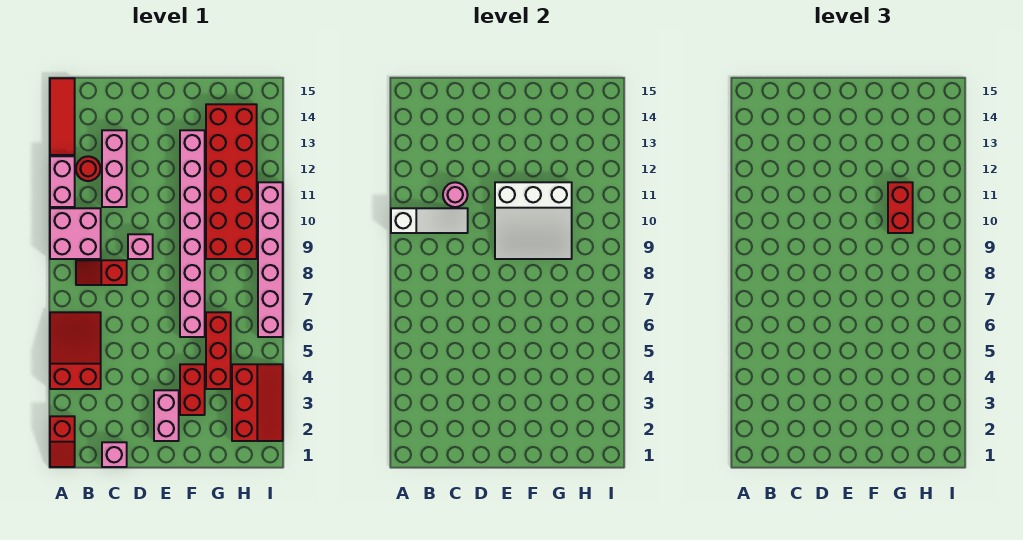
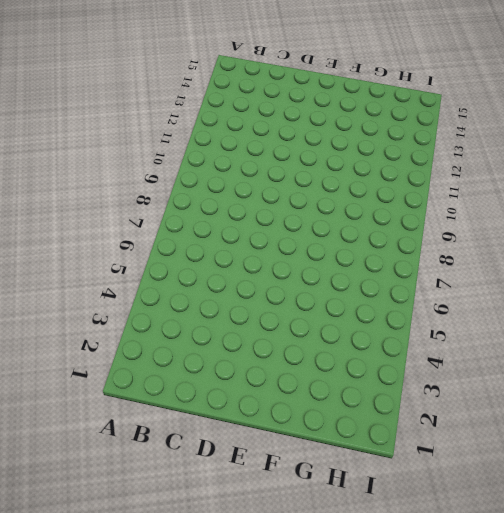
none -> red slope A1:A2 level 1 top 2
none -> red slope A4:B6 level 1 top 4
none -> pink brick A9:B10 level 1

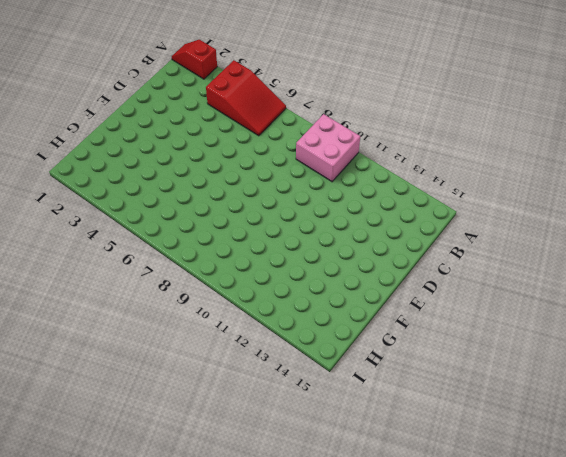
none -> pink brick A11:A12 level 1
none -> red tile A13:A15 level 1
none -> red slope B8:C8 level 1 top C

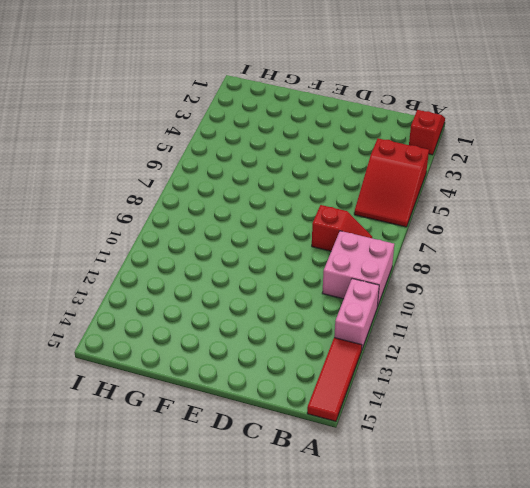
none -> red round brick B12 level 1
none -> pink brick C1 level 1
none -> pink brick C11:C13 level 1

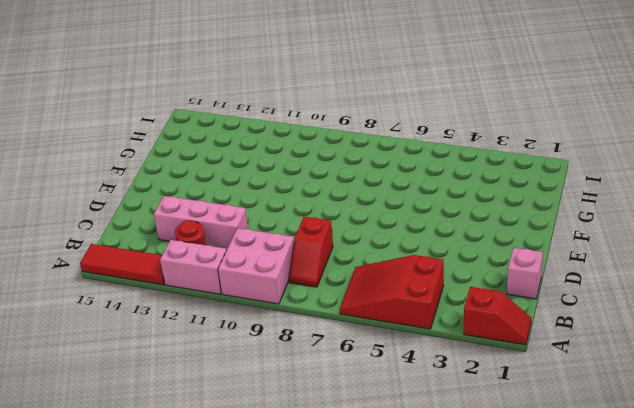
none -> pink brick D9 level 1
none -> pink brick E2:E3 level 1
none -> red brick F3:F4 level 1

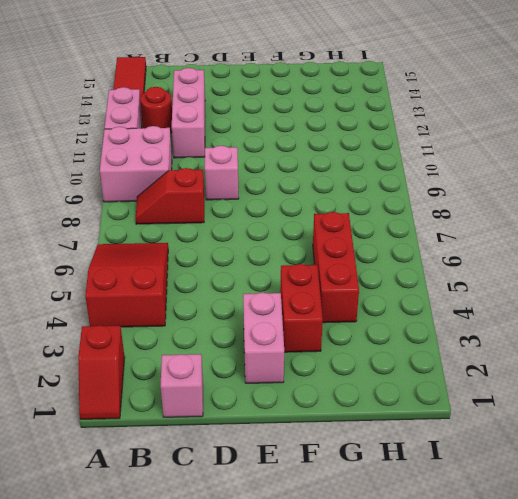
none -> pink brick F6:F13 level 1
none -> red brick G9:H14 level 1
none -> red slope H2:I4 level 1 top H

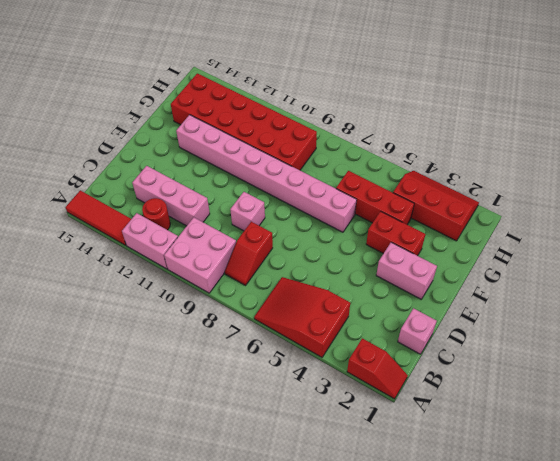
none -> pink brick I6:I11 level 1
none -> white slope A10:C10 level 2 top A
none -> pink round brick C11 level 2

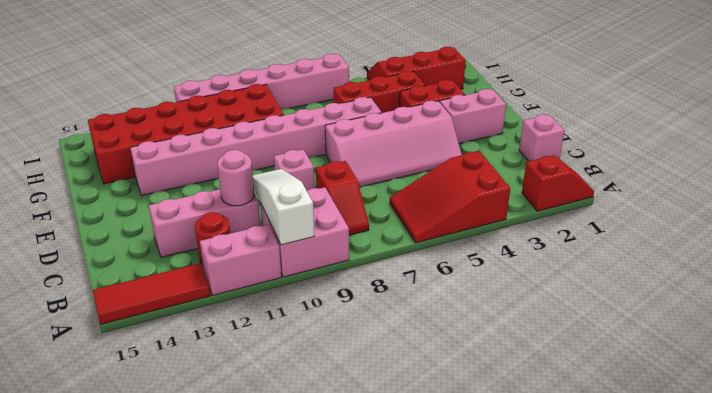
pink slope D4:E7 level 1 top E -> none
none -> white slope E9:G11 level 2 top 11
none -> red brick G10:G11 level 3

